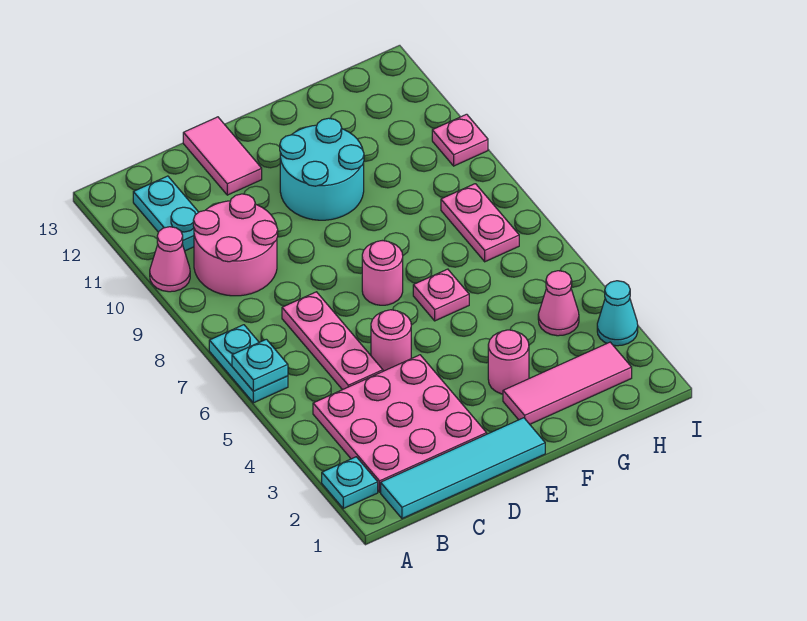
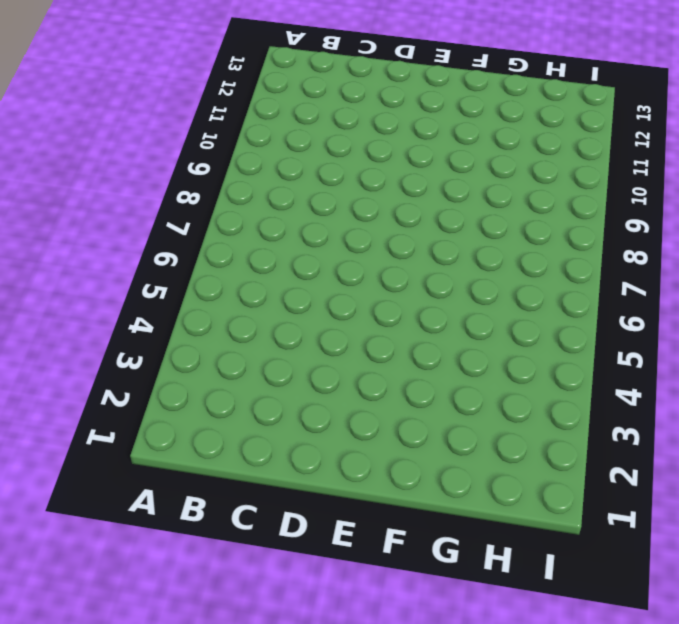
none -> cyan plate A2 level 1
none -> cyan plate A6:A7 level 1
none -> pink cone A10 level 1

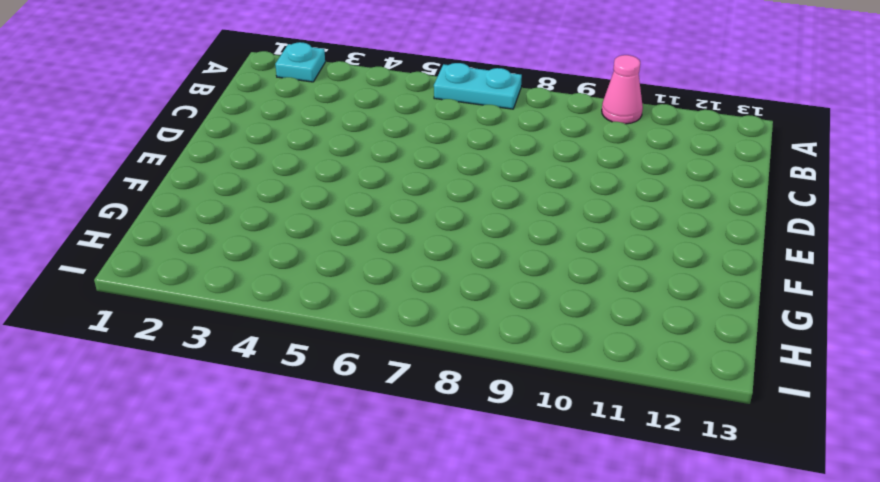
none -> cyan tile B1:E1 level 1
none -> pink plate B2:D4 level 1
none -> pink round brick B9:C10 level 1

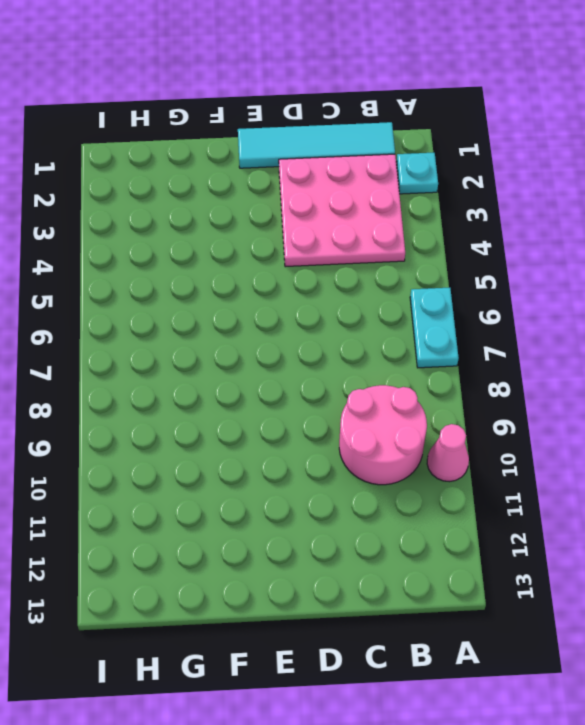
none -> cyan plate B11:B12 level 1
none -> pink plate C5:C7 level 1
none -> pink round brick D5 level 1

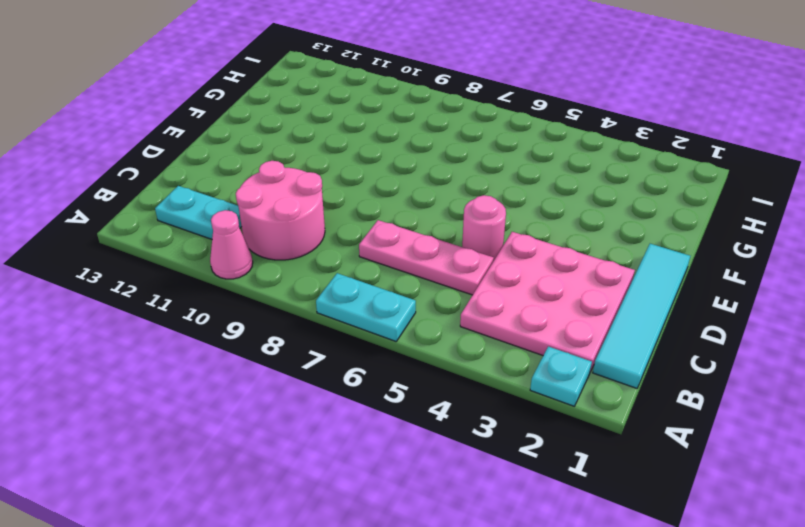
none -> pink tile D12:D13 level 1
none -> pink round brick E7 level 1
none -> cyan round brick E10:F11 level 1

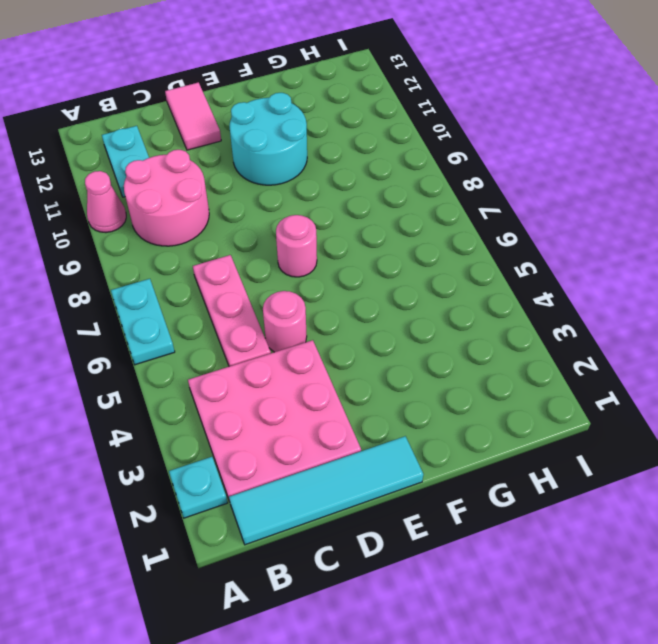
none -> pink tile F2:H2 level 1
none -> pink round brick F3 level 1
none -> pink plate F6 level 1

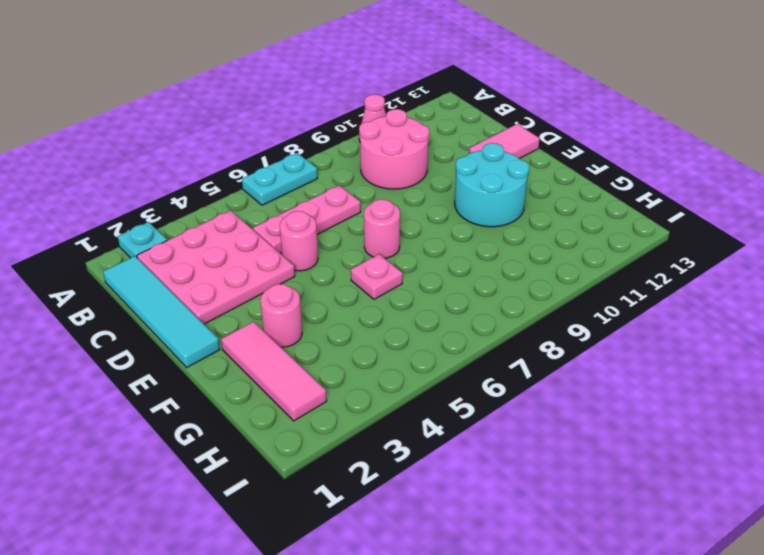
none -> cyan plate B11:B12 level 1
none -> pink cone H4 level 1
none -> pink plate H7:H8 level 1

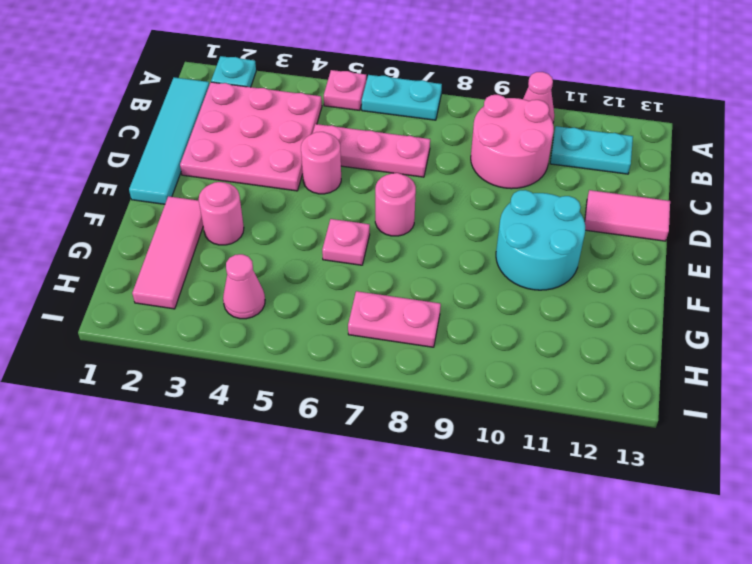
pink plate A5 level 1 -> pink plate I10 level 1
none -> cyan cone I3 level 1
none -> cyan plate A6 level 2

